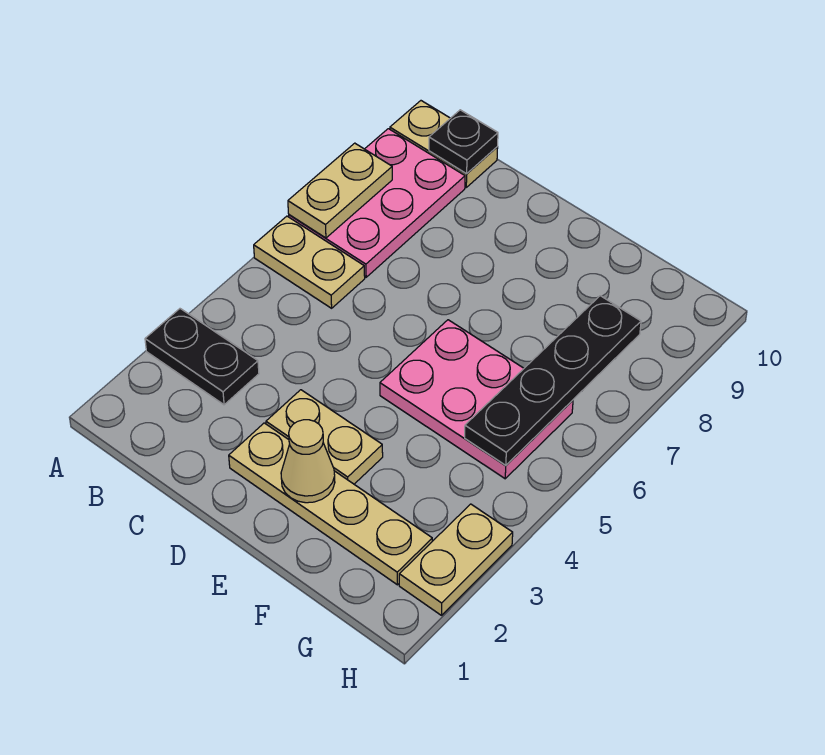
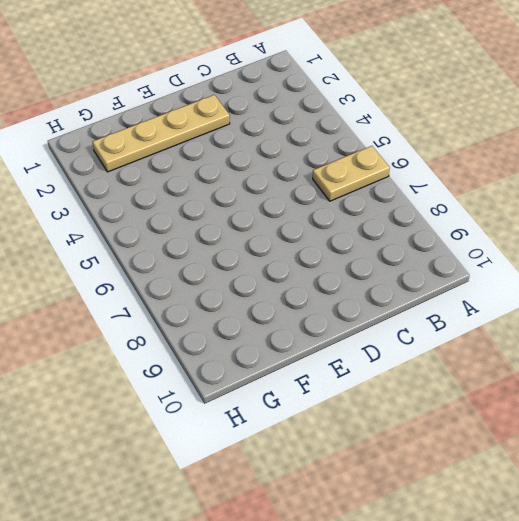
none -> black plate A3:B3 level 1
none -> pink plate A7:B9 level 1
none -> tan plate A10:B10 level 1

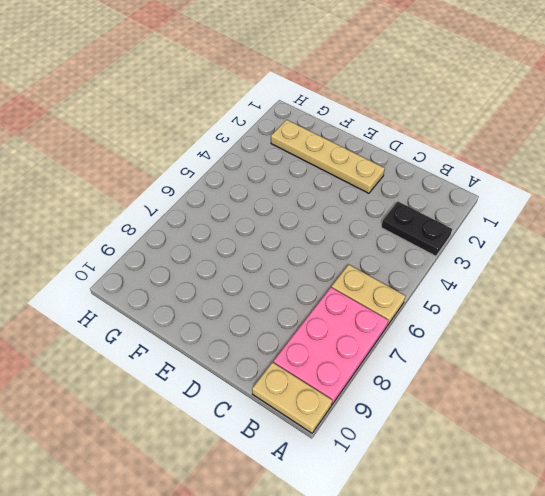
none -> tan plate D3:E3 level 1
none -> pink plate E5:G6 level 1
none -> tan plate H2:H3 level 1

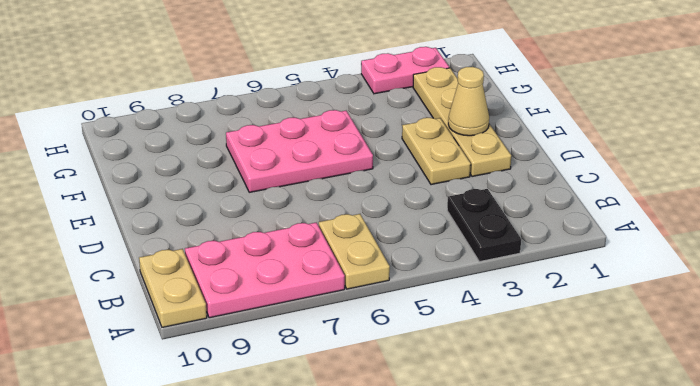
pink plate E5:F7 level 1 -> pink plate E5:G6 level 1
pink plate H2:H3 level 1 -> tan plate H2:H3 level 1
none -> tan plate A7:A8 level 2
none -> black plate B10 level 2
none -> black plate G5:G8 level 2

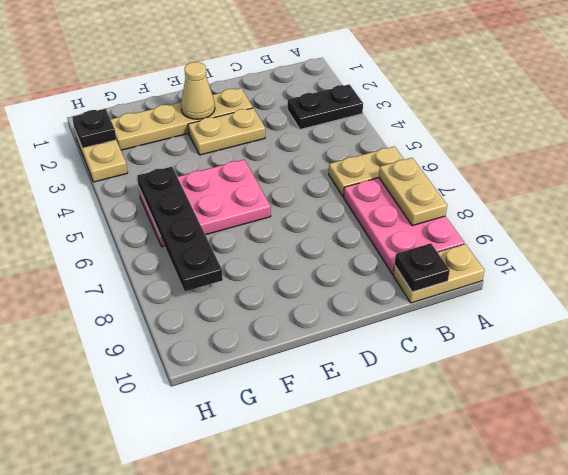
black plate H2 level 2 -> none

